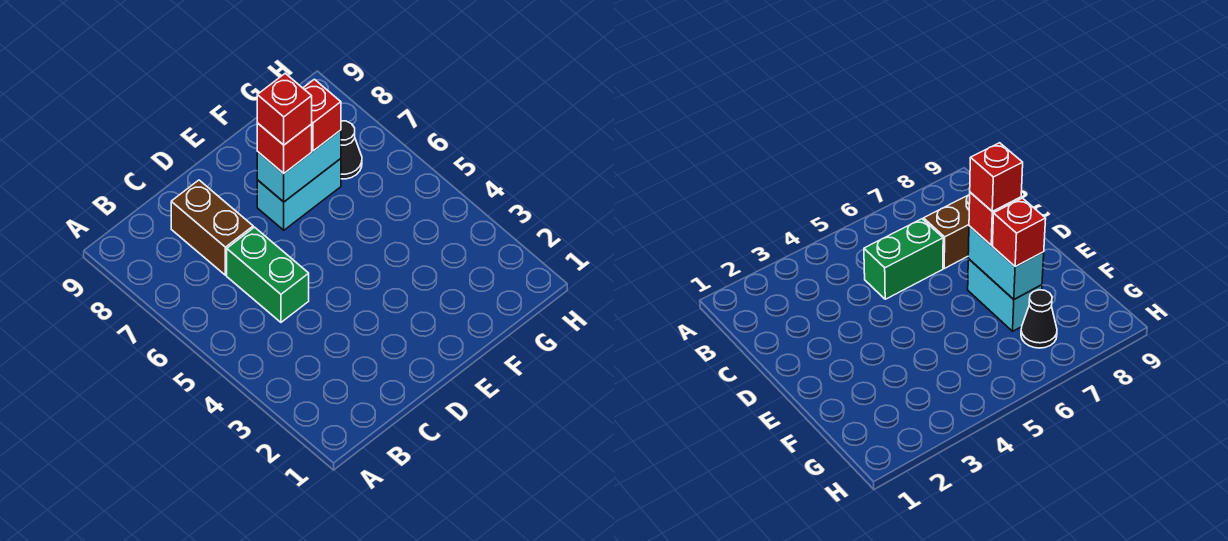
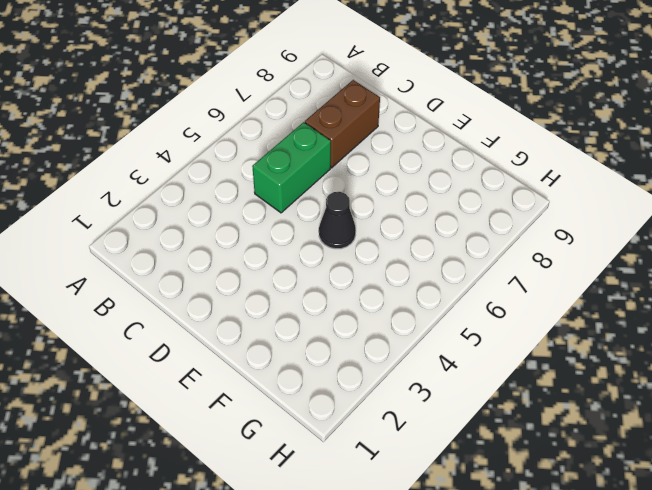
black cone E5 level 1 -> black cone G7 level 1
none -> cyan brick E7:F7 level 1
none -> cyan brick E7:F7 level 2

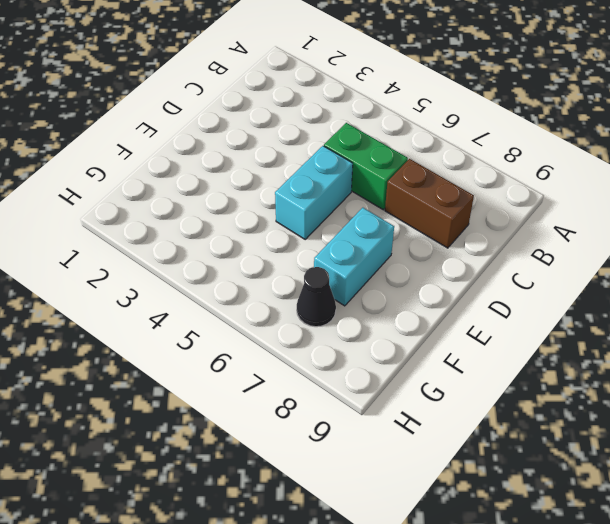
cyan brick D5:E5 level 1 -> cyan brick E7:F7 level 2
none -> red brick E7 level 3
none -> red brick F7 level 3

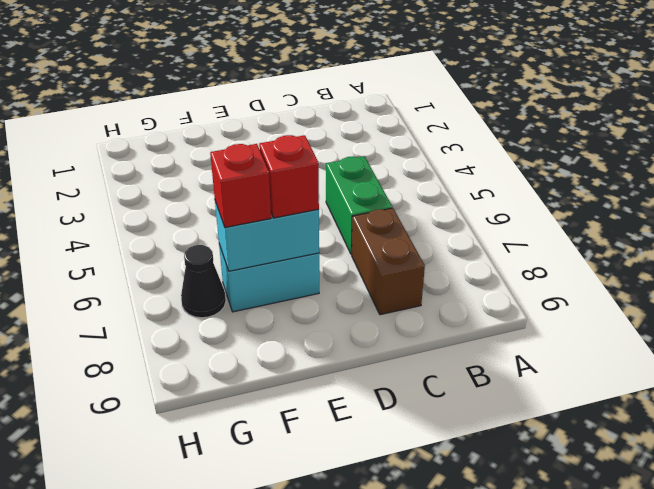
none -> red brick E7 level 4

